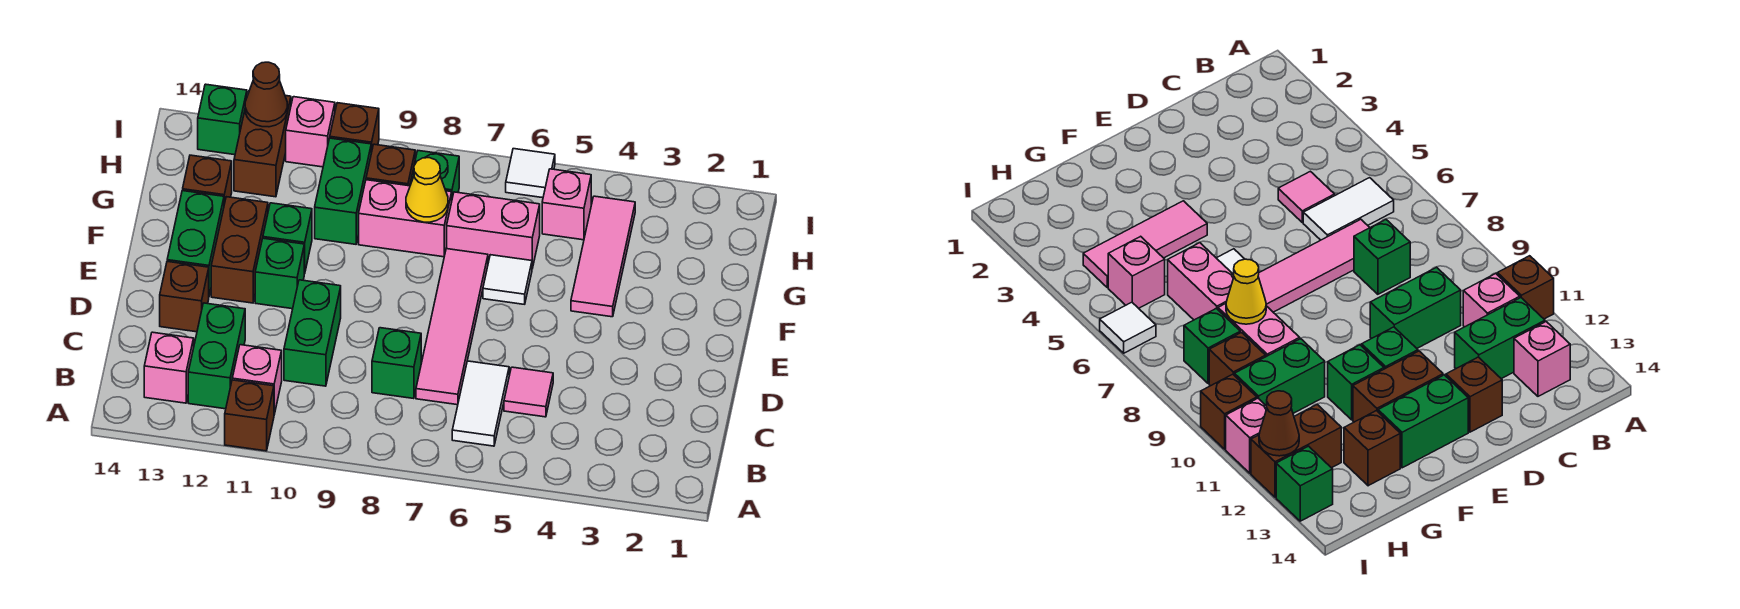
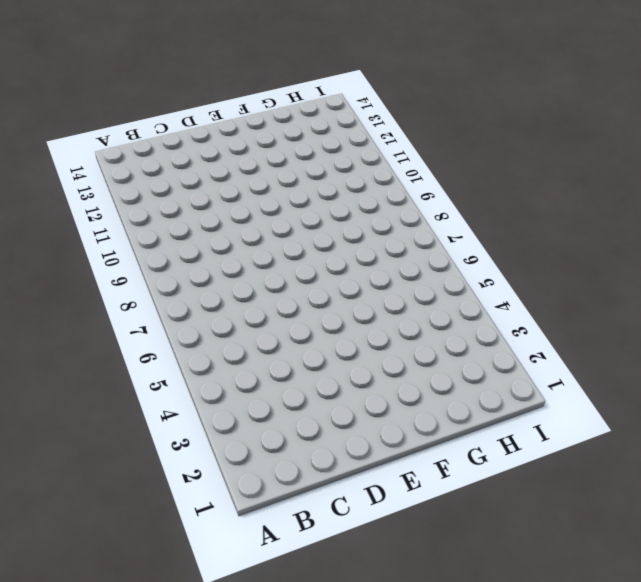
none -> brown brick A11 level 1
none -> white tile B6:C6 level 1
none -> pink brick B11 level 1
none -> green brick B12:C12 level 1

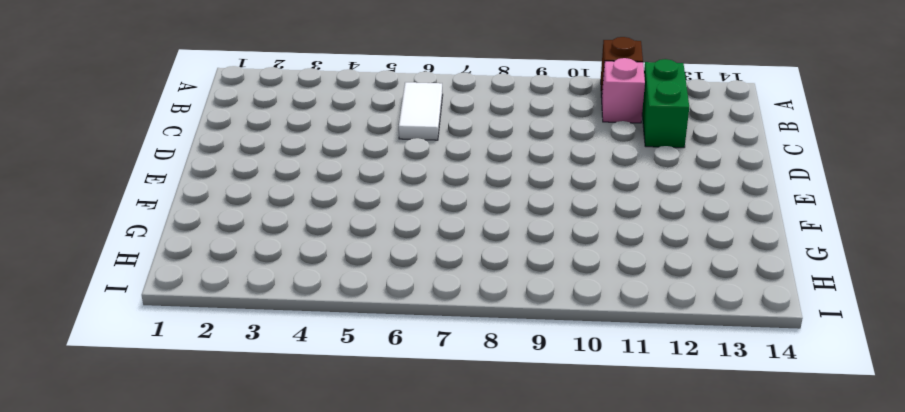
none -> pink brick B13 level 1
none -> pink tile C5 level 1
none -> pink tile C7:F7 level 1
none -> green brick C8 level 1

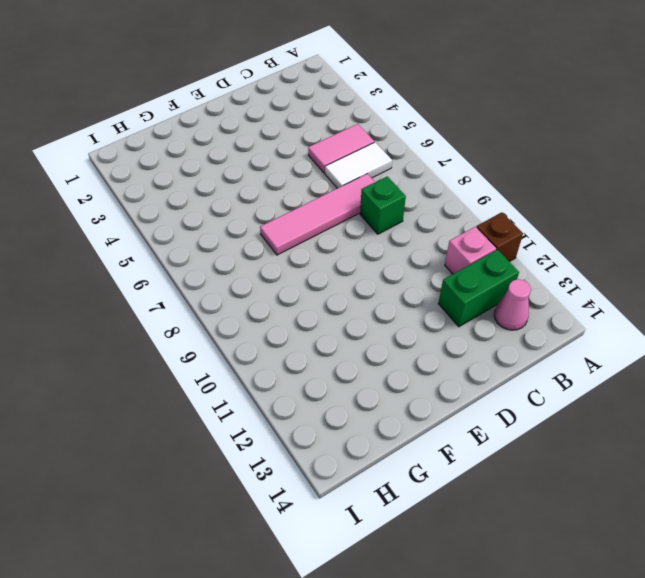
pink tile B5:C5 level 1 -> pink tile C5 level 1
pink cone B13 level 1 -> pink brick B13 level 1
none -> green brick C10:D10 level 1
none -> brown brick D13 level 1
none -> green brick E11 level 1
none -> brown brick E12:F12 level 1

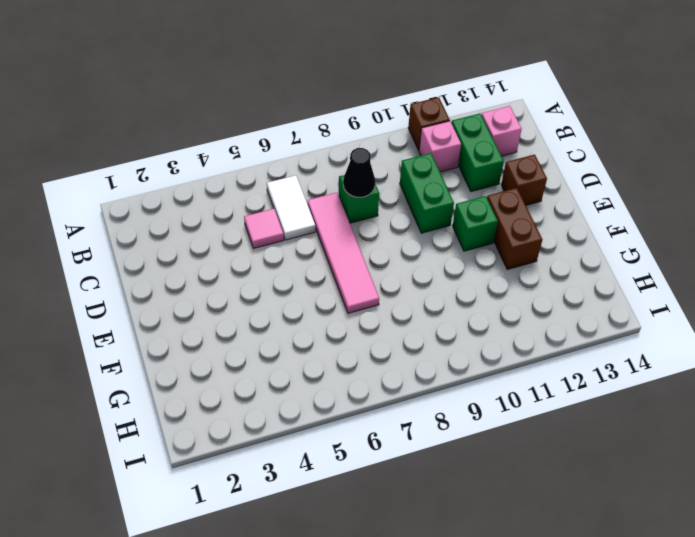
black cone C8 level 2 -> none
none -> green brick E13:F13 level 1
none -> pink tile F4:H4 level 1
none -> white tile F6 level 1
none -> green brick F11 level 1

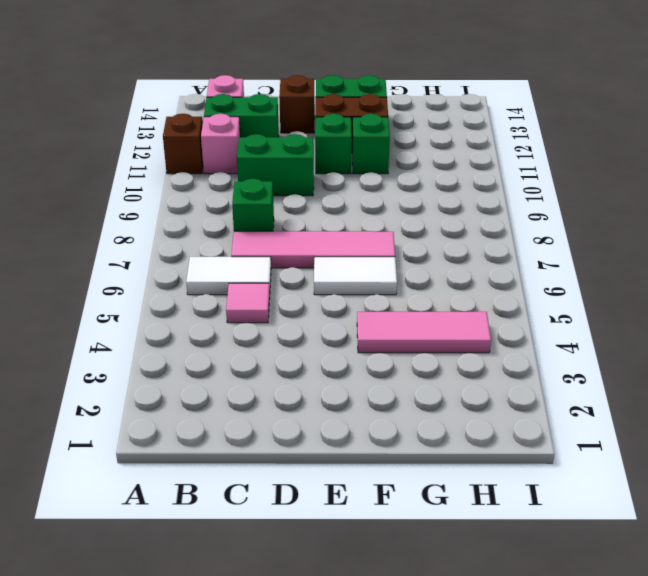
white tile E6:F6 level 1 -> white tile F6 level 1
none -> pink brick G6:G7 level 1
none -> pink brick G8:G9 level 1
none -> green brick G10:H10 level 1
none -> brown brick G13 level 1

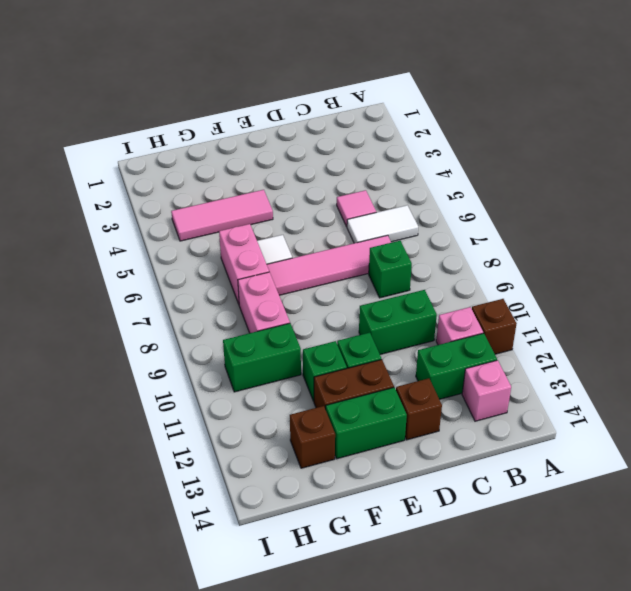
none -> pink brick H5 level 1
none -> green brick H8 level 1
none -> brown brick H9 level 1
none -> brown brick H12:I12 level 1

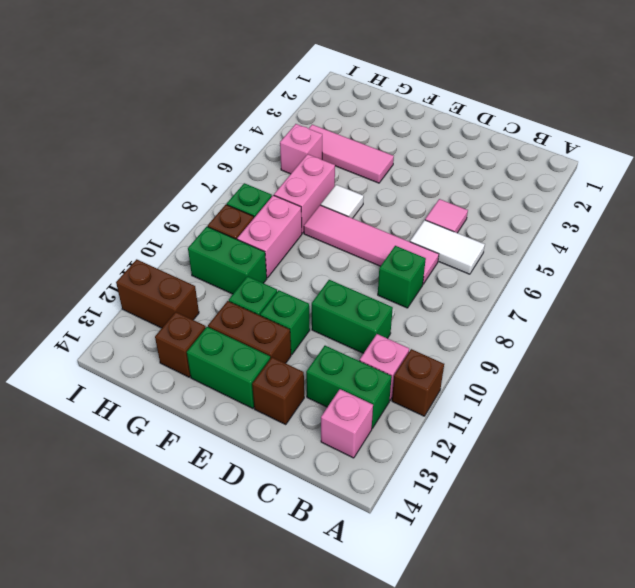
none -> white tile I6 level 1
none -> brown brick I10 level 1
none -> pink brick I11 level 1
none -> green brick I13 level 1

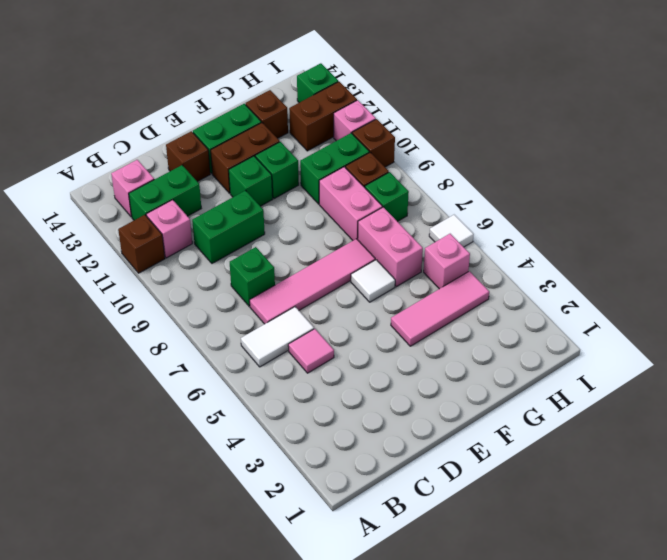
none -> yellow cone G8 level 2
none -> brown cone I12 level 2

